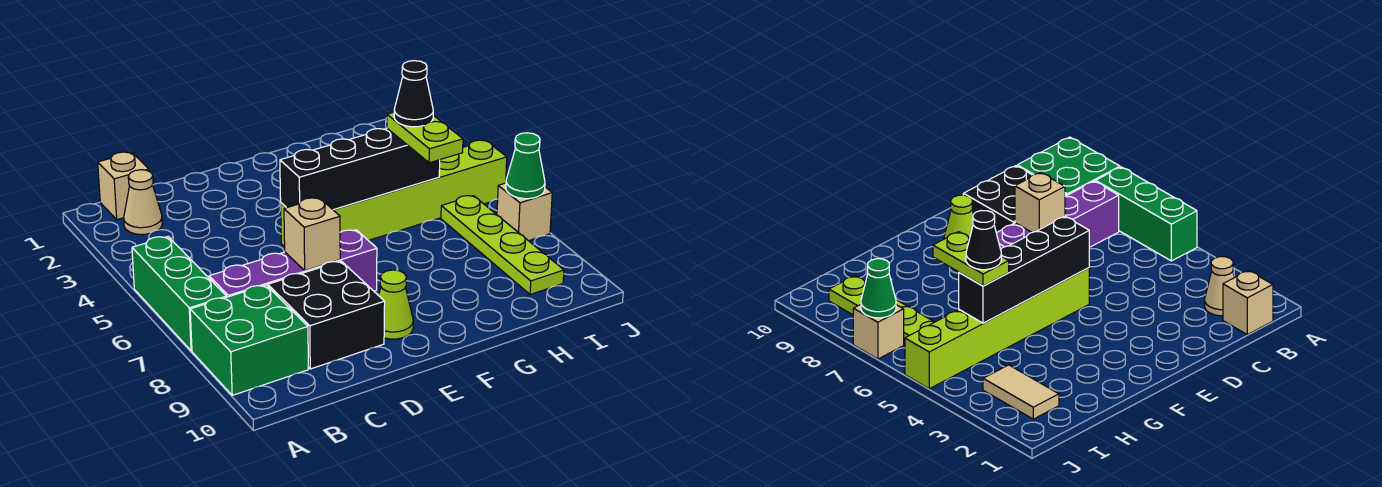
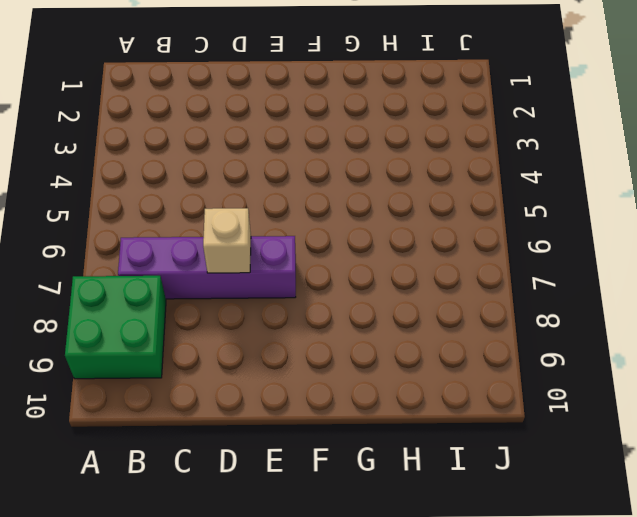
none -> green brick A5:A7 level 1
none -> tan brick B1 level 1
none -> tan cone B2 level 1

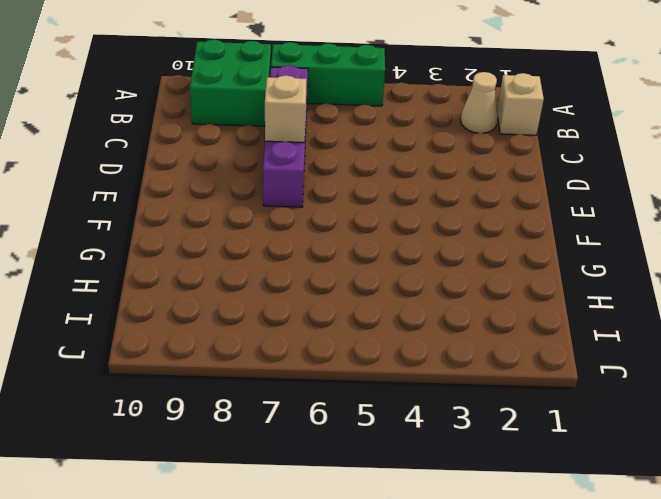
none -> black brick C8:D9 level 1
none -> lime brick E5:J5 level 1
none -> lime cone E9 level 1

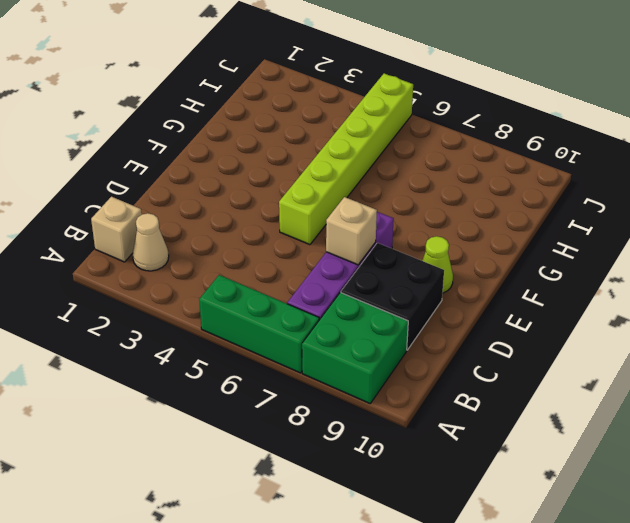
none -> tan tile I2:I3 level 1
none -> lime plate I6:I9 level 1
none -> tan brick J7 level 1

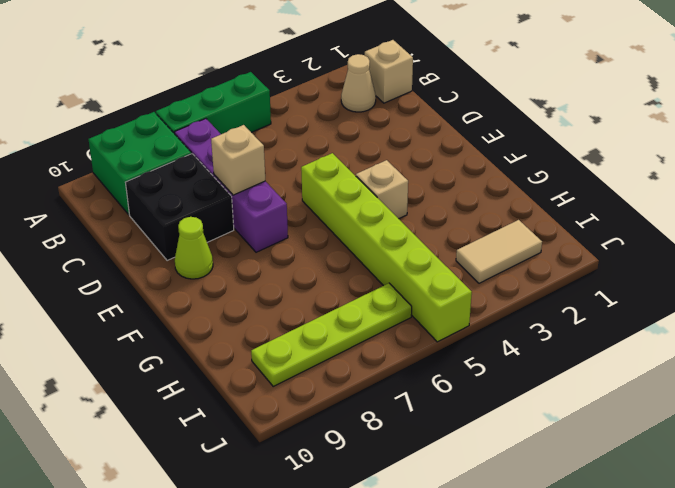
tan brick F4 level 1 -> tan brick J7 level 1
none -> black brick E5:H5 level 2
none -> green cone J7 level 2
none -> lime plate H5:H6 level 3

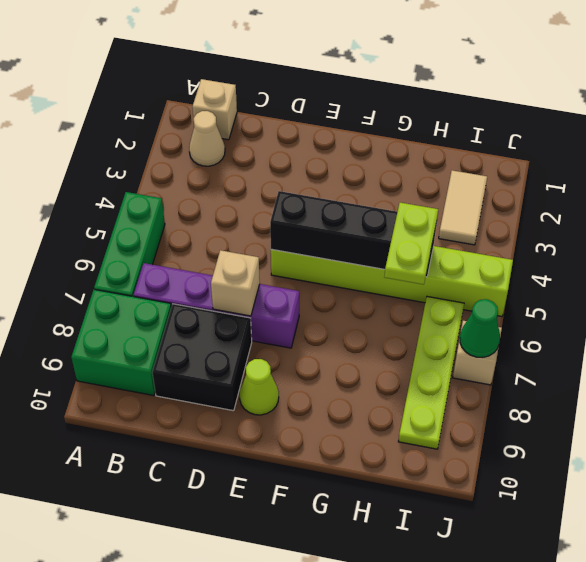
none -> black cone H5 level 4

